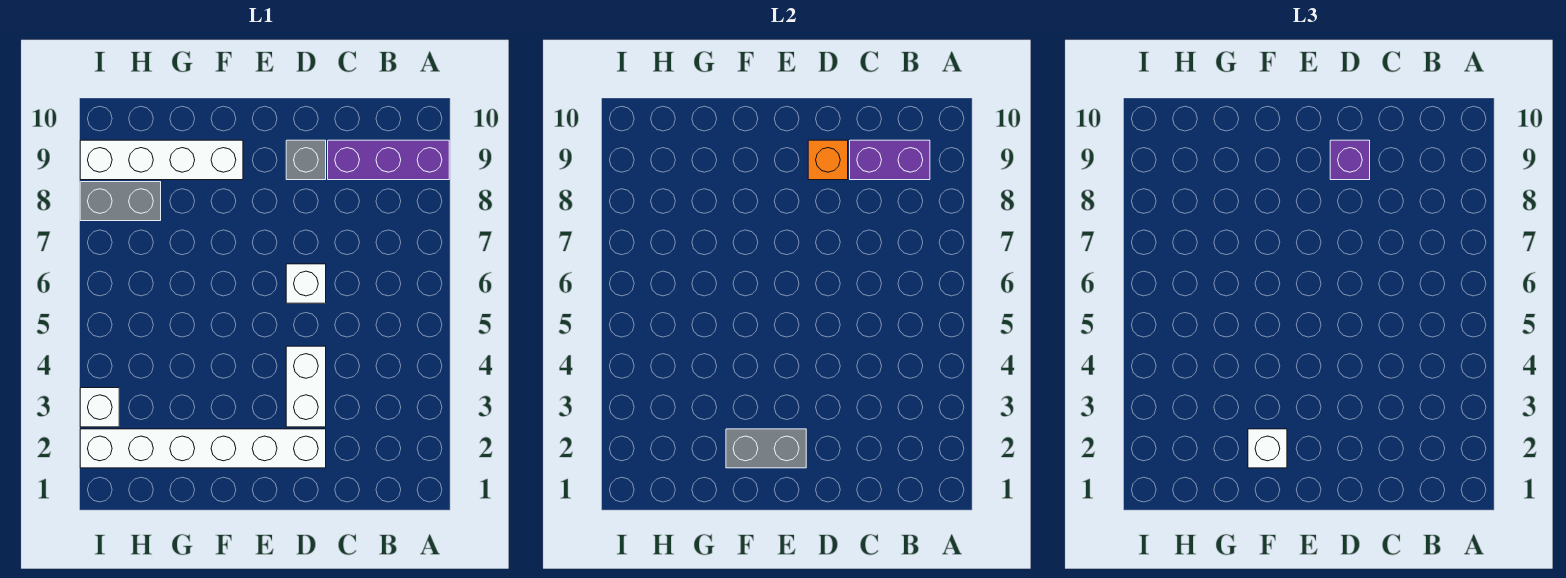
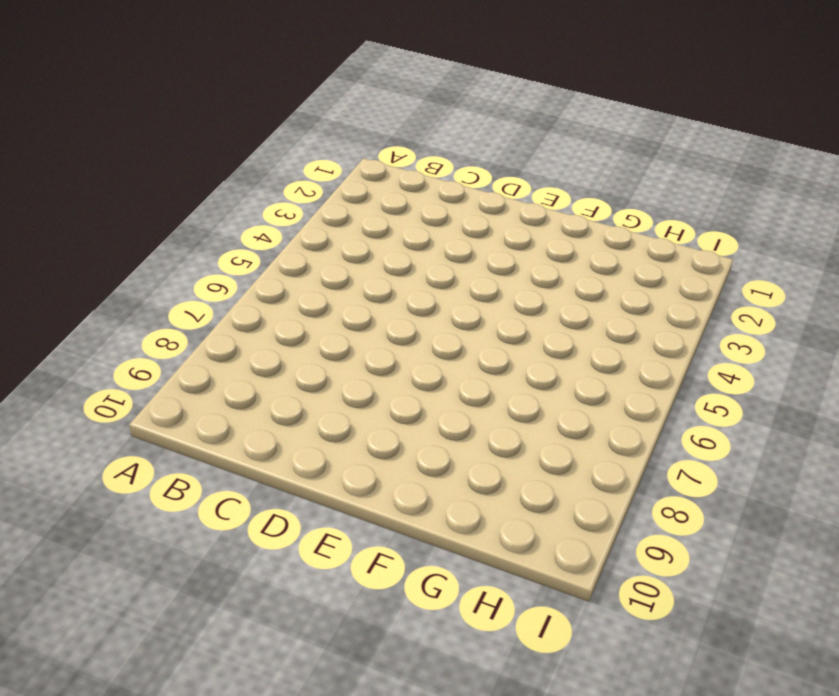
none -> purple brick A9:C9 level 1
none -> white brick D2:I2 level 1
none -> white brick D3:D4 level 1

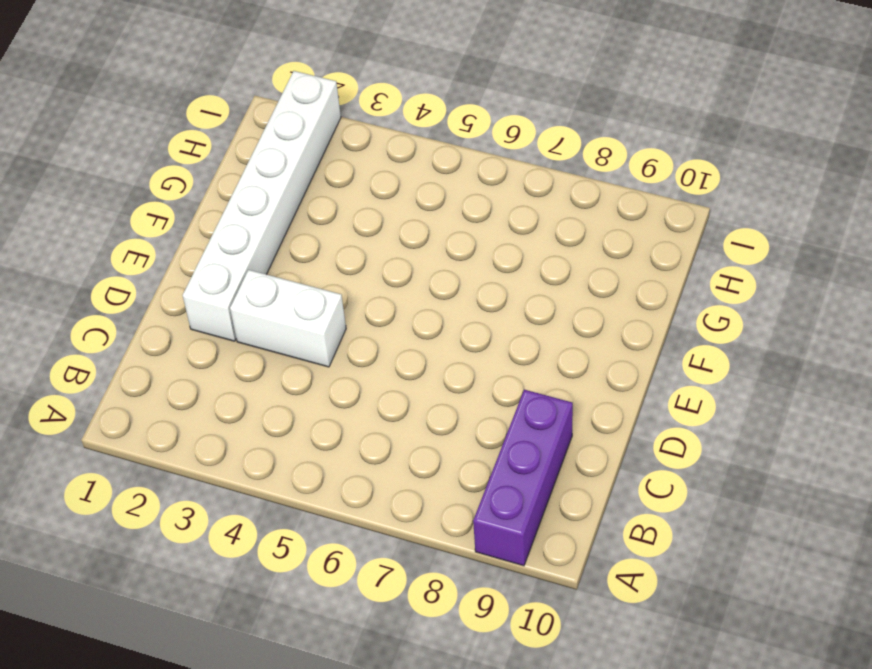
none -> white brick D6 level 1
none -> grey brick D9 level 1
none -> white brick F9:I9 level 1

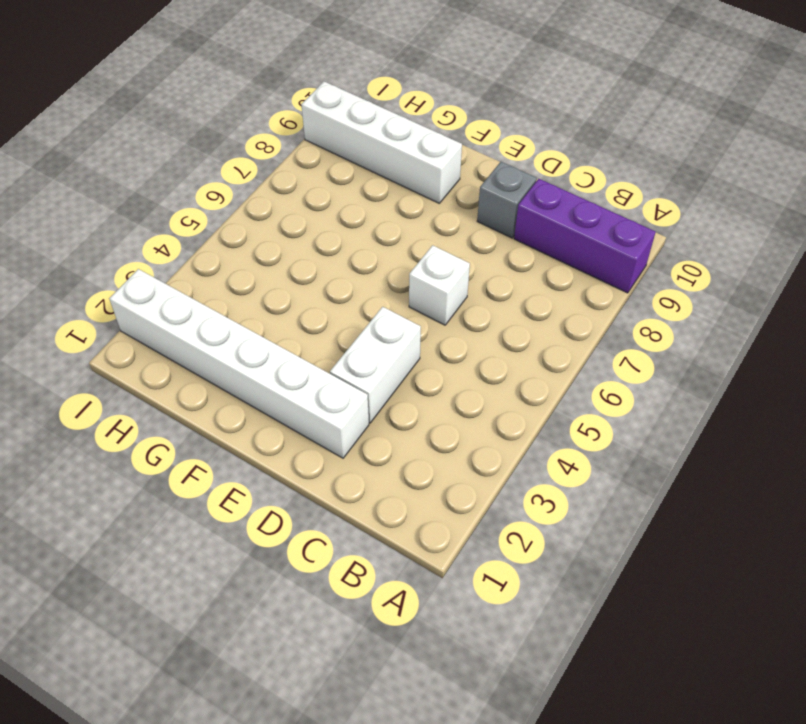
none -> grey brick H8:I8 level 1
none -> white brick I3 level 1
none -> purple brick B9:C9 level 2

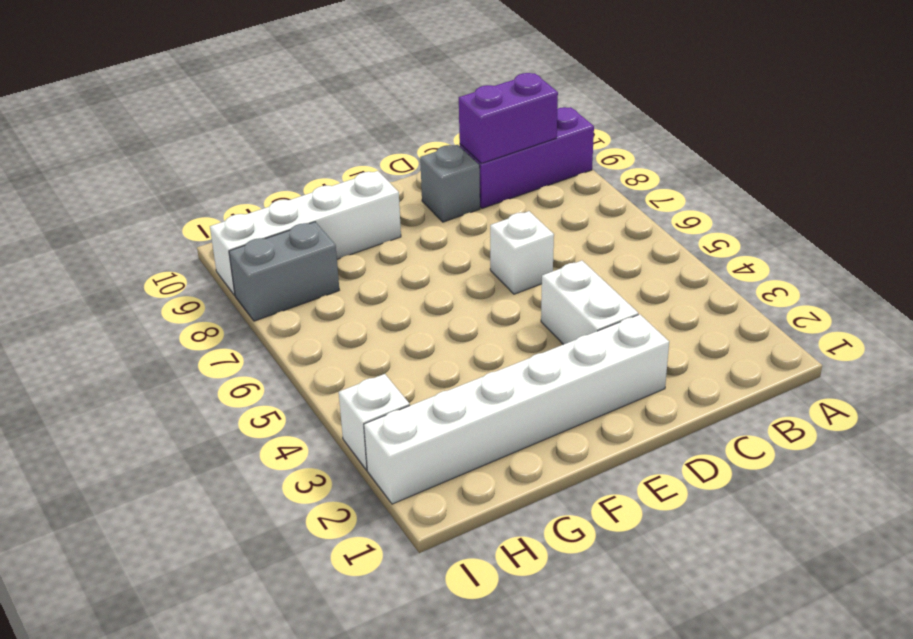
none -> orange brick D9 level 2
none -> grey brick E2:F2 level 2
none -> purple brick D9 level 3

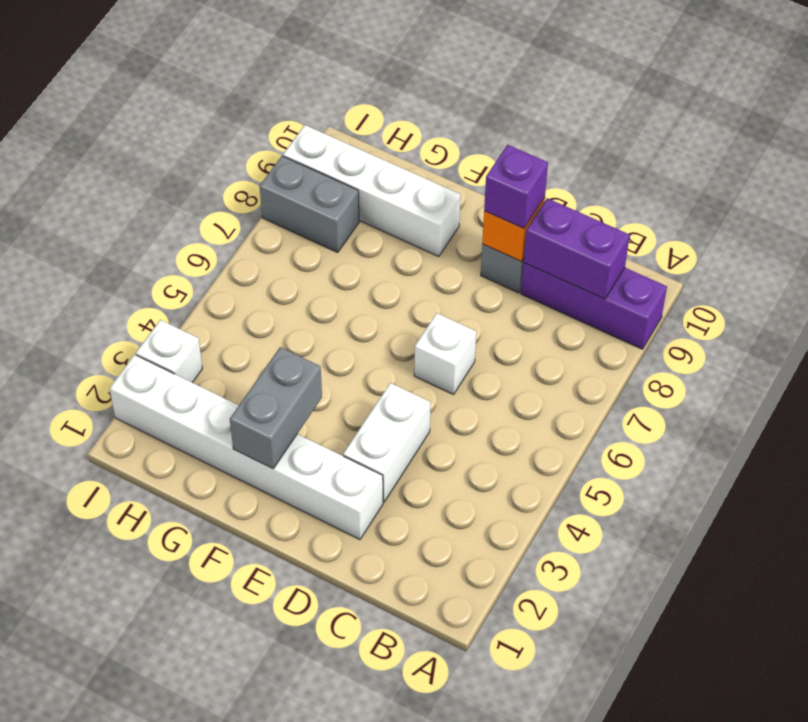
grey brick F2:F3 level 2 -> grey brick E2:F2 level 2
none -> white brick F2 level 3

